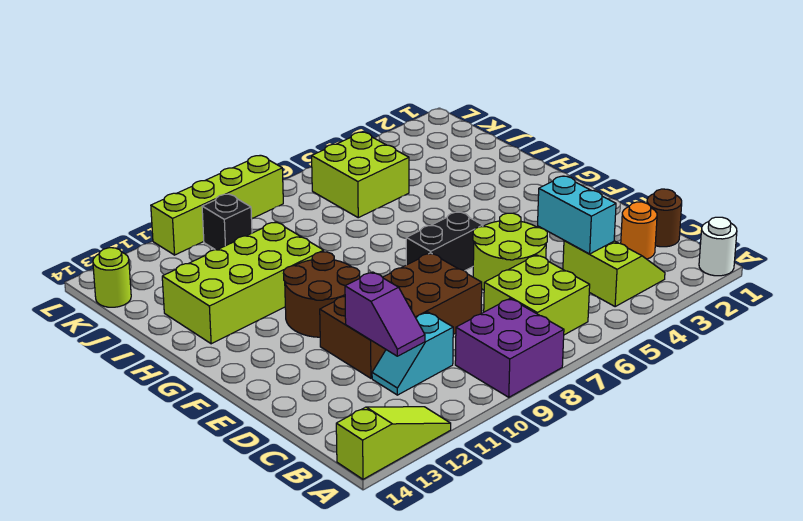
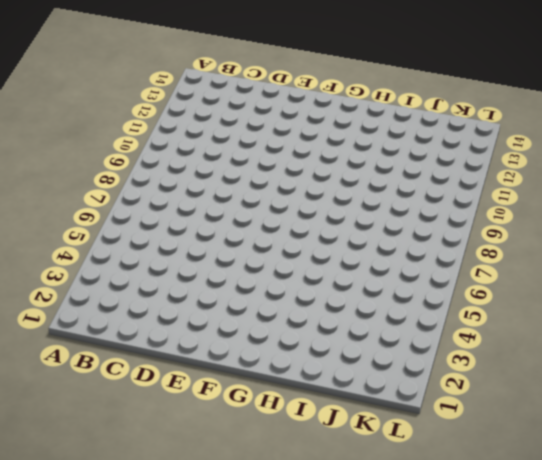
none -> white round brick A1 level 1
none -> purple brick A8:B9 level 1
none -> lime slope A12:A14 level 1 top 14

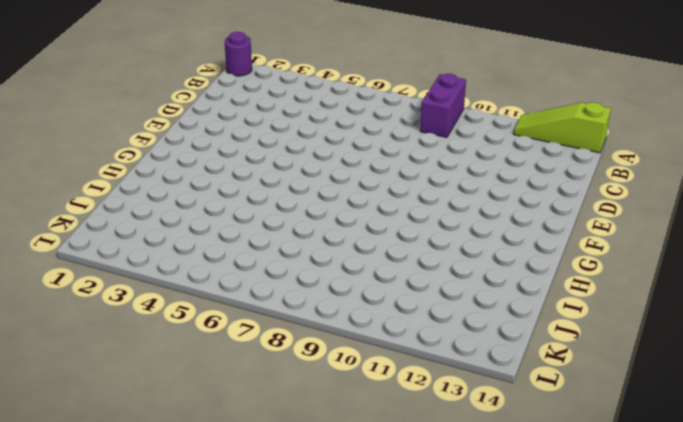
purple round brick A1 level 1 -> white round brick A1 level 1
purple brick A9:B9 level 1 -> purple brick A8:B9 level 1
none -> lime slope B3:C4 level 1 top 4
none -> lime brick B6:C7 level 1
none -> brown round brick C1 level 1

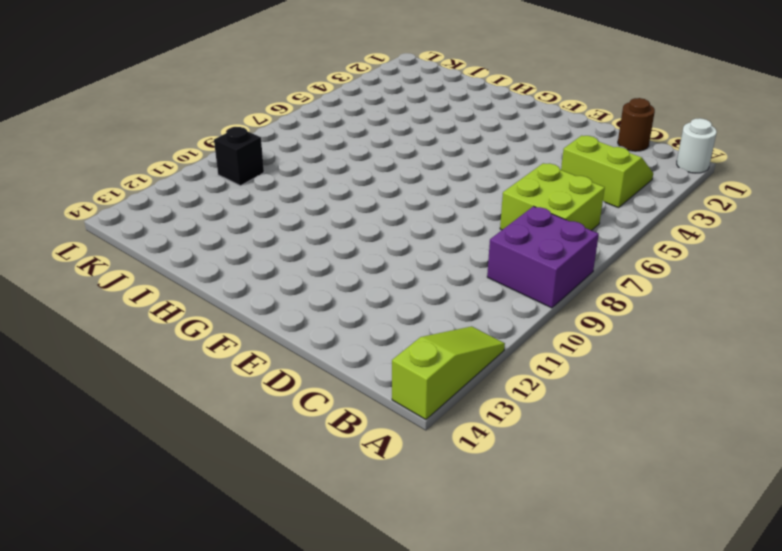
none -> orange round brick C2 level 1
none -> cyan slope C10:C11 level 1 top 10
none -> lime round brick D5:E6 level 1

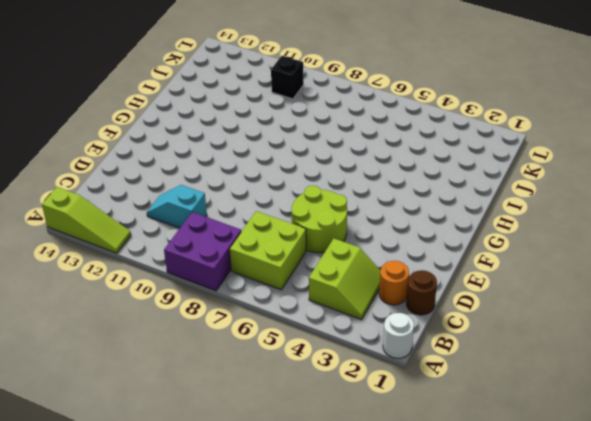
none -> brown brick D8:E11 level 1
none -> black brick F6:F7 level 1
none -> brown round brick F10:G11 level 1

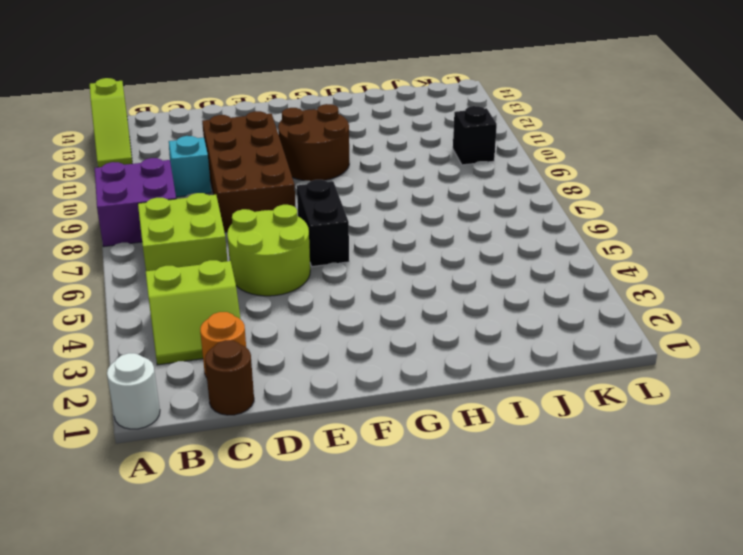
none -> lime brick H10:I13 level 1
none -> lime brick J5:K6 level 1
none -> lime round brick K14 level 1

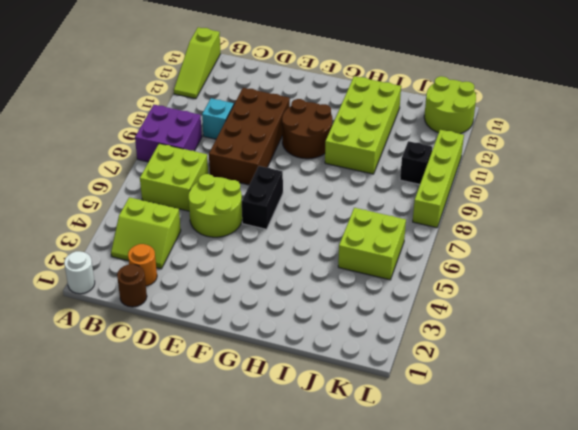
lime round brick K13:L14 level 1 -> lime round brick K14 level 1
none -> cyan brick C4:D4 level 2
none -> purple slope C11:D11 level 2 top D

